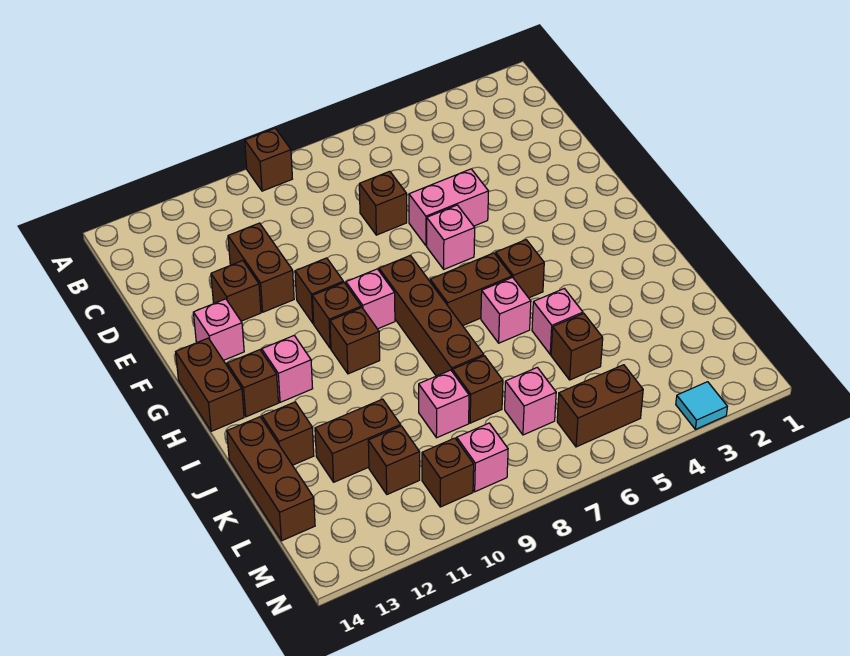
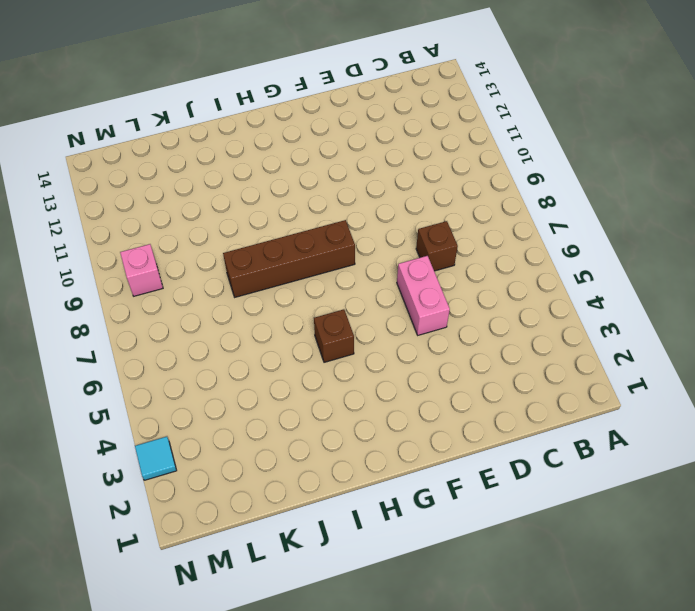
none -> brown brick A9 level 1
none -> brown brick D11:E11 level 1
none -> brown brick E12 level 1
none -> pink brick F6 level 1

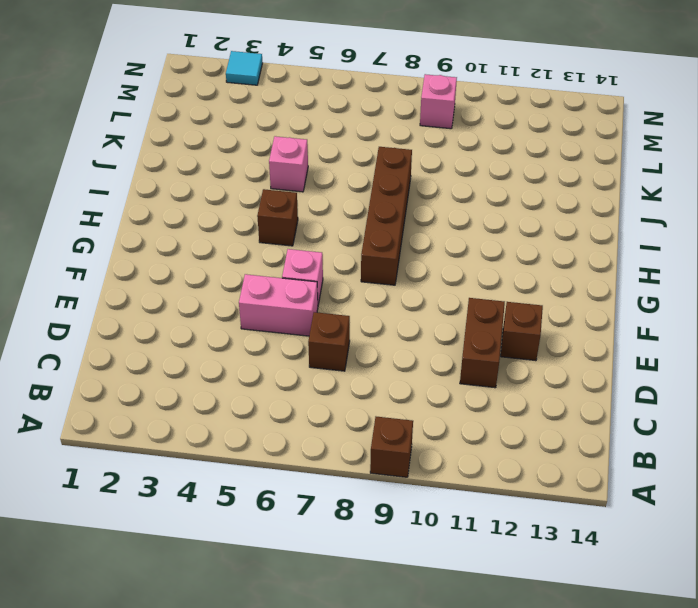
none -> brown brick F10 level 1
none -> pink brick F13 level 1
none -> pink brick G9 level 1
none -> brown brick G10 level 1

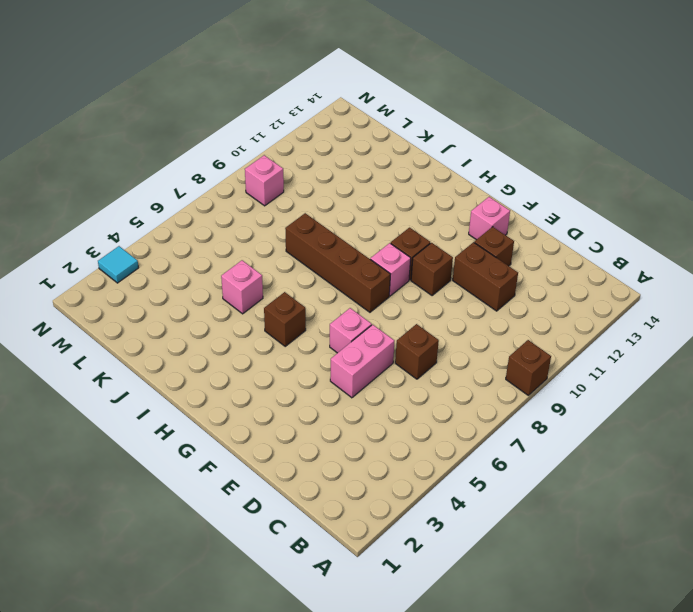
none -> brown brick G14:H14 level 1
none -> brown brick H6:H7 level 1
none -> brown brick H10 level 1
none -> pink brick H12 level 1

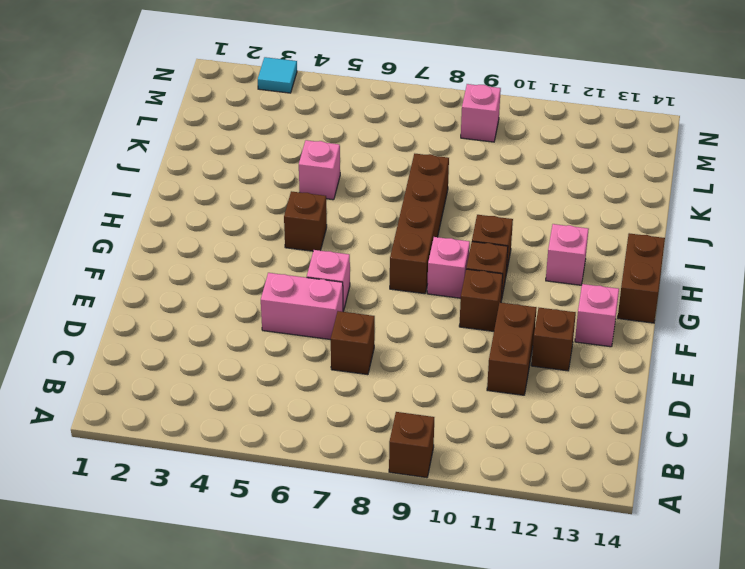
none -> brown brick H6:H7 level 1
none -> brown brick H13 level 1
none -> pink brick I6 level 1
none -> brown brick J13 level 1

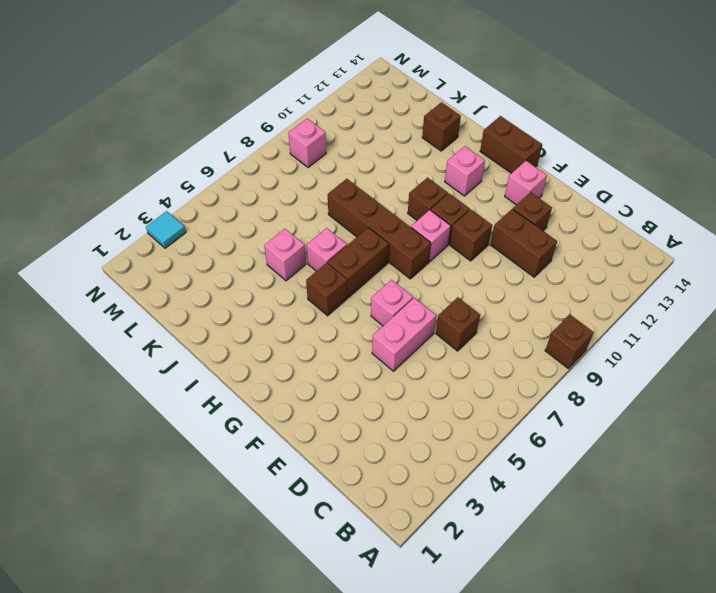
none -> brown brick H13 level 1
none -> brown brick J14:L14 level 1
none -> brown brick K5 level 1
none -> brown brick K8 level 1

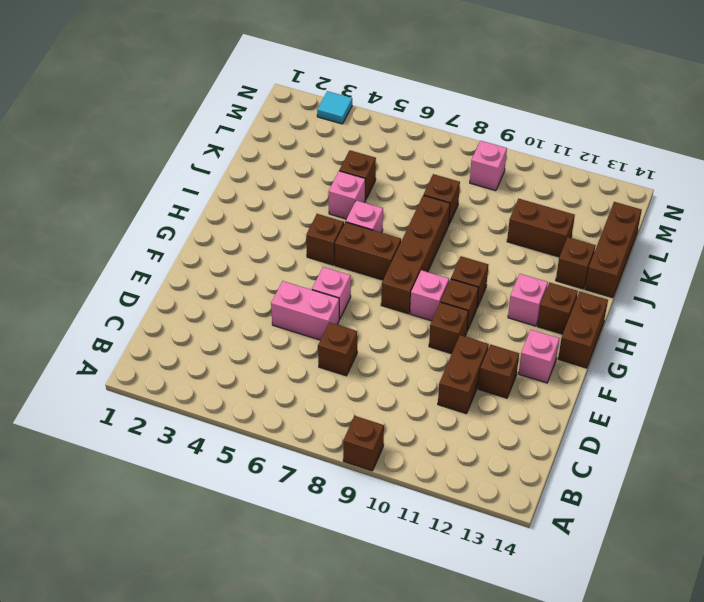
none -> pink brick K9 level 1
none -> pink brick L7 level 1
none -> brown brick L11 level 1
none -> brown brick M5:M6 level 1

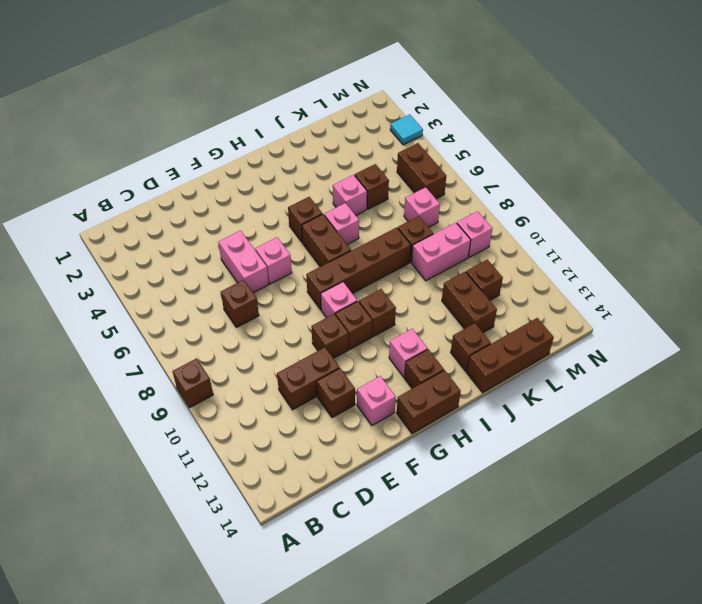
pink brick K9:L9 level 1 -> pink brick K9 level 1
none -> brown brick M10 level 1

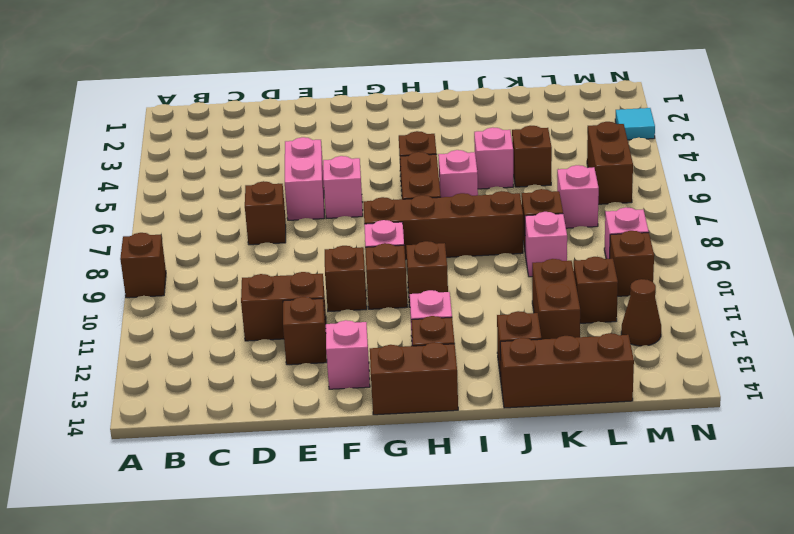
brown cone M12 level 1 -> none

